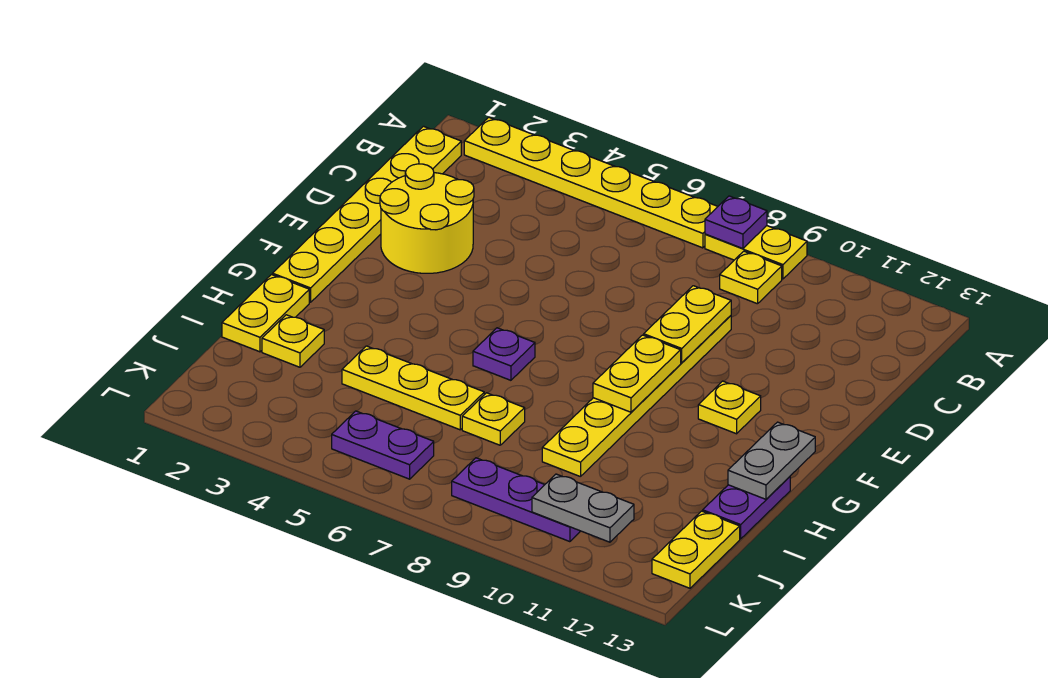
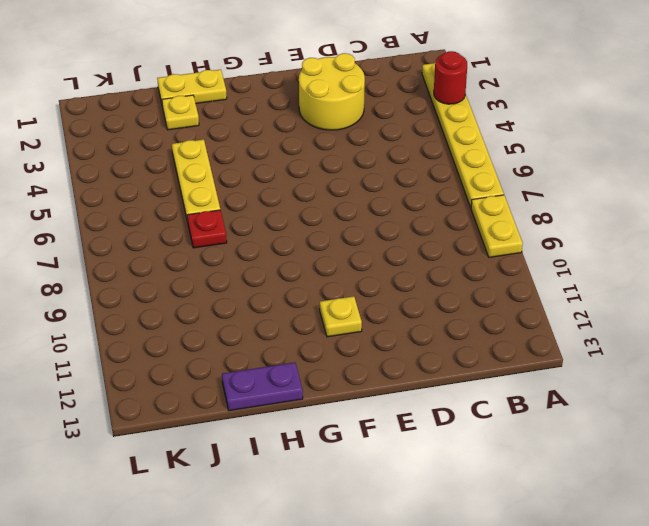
red round brick A3 level 2 -> none
red plate I7 level 1 -> yellow plate I7 level 1
none -> yellow plate B1:G1 level 1
none -> yellow plate B9 level 1
none -> yellow plate D9:I9 level 1

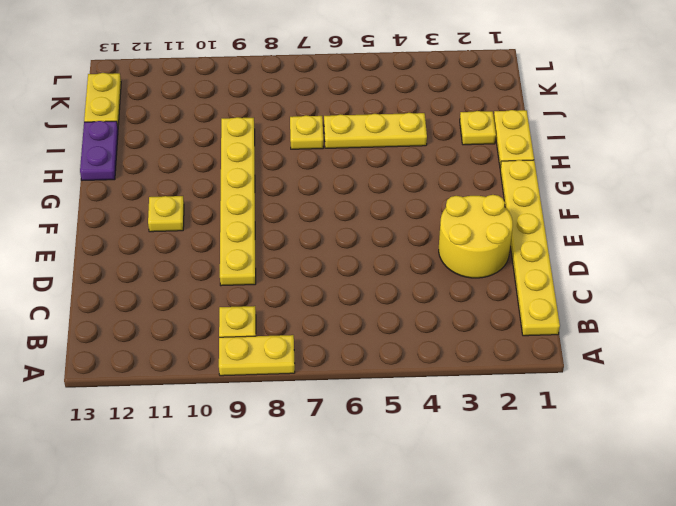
none -> yellow plate A2:A7 level 1
none -> purple plate G6 level 1
none -> purple plate K5:K6 level 1

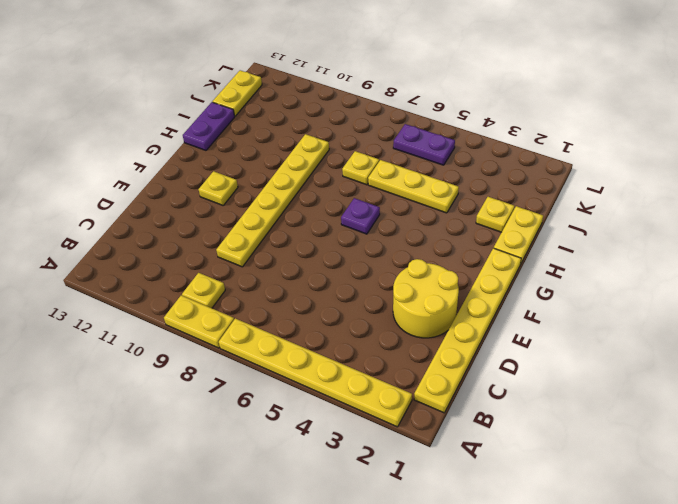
none -> purple plate K8:K10 level 1
none -> purple plate A8 level 2
none -> yellow plate D9:E9 level 2

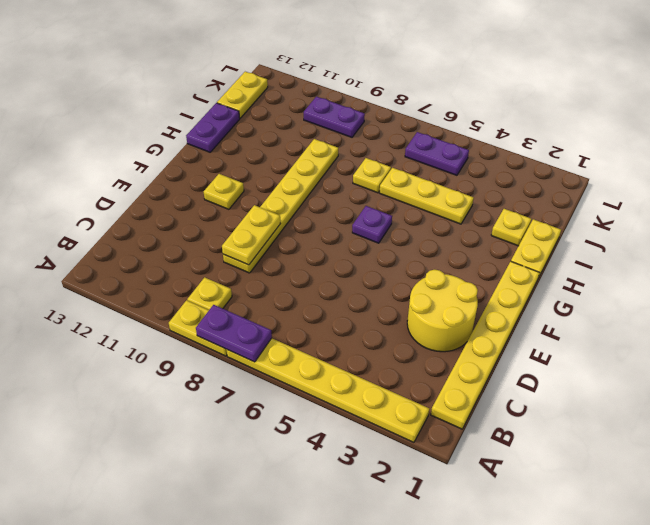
purple plate A7:A8 level 2 -> purple plate A8 level 2
purple plate K9:K10 level 1 -> purple plate K8:K10 level 1
none -> yellow plate F9:G9 level 2
none -> grey plate G13:H13 level 2
none -> grey plate K10:K11 level 2

